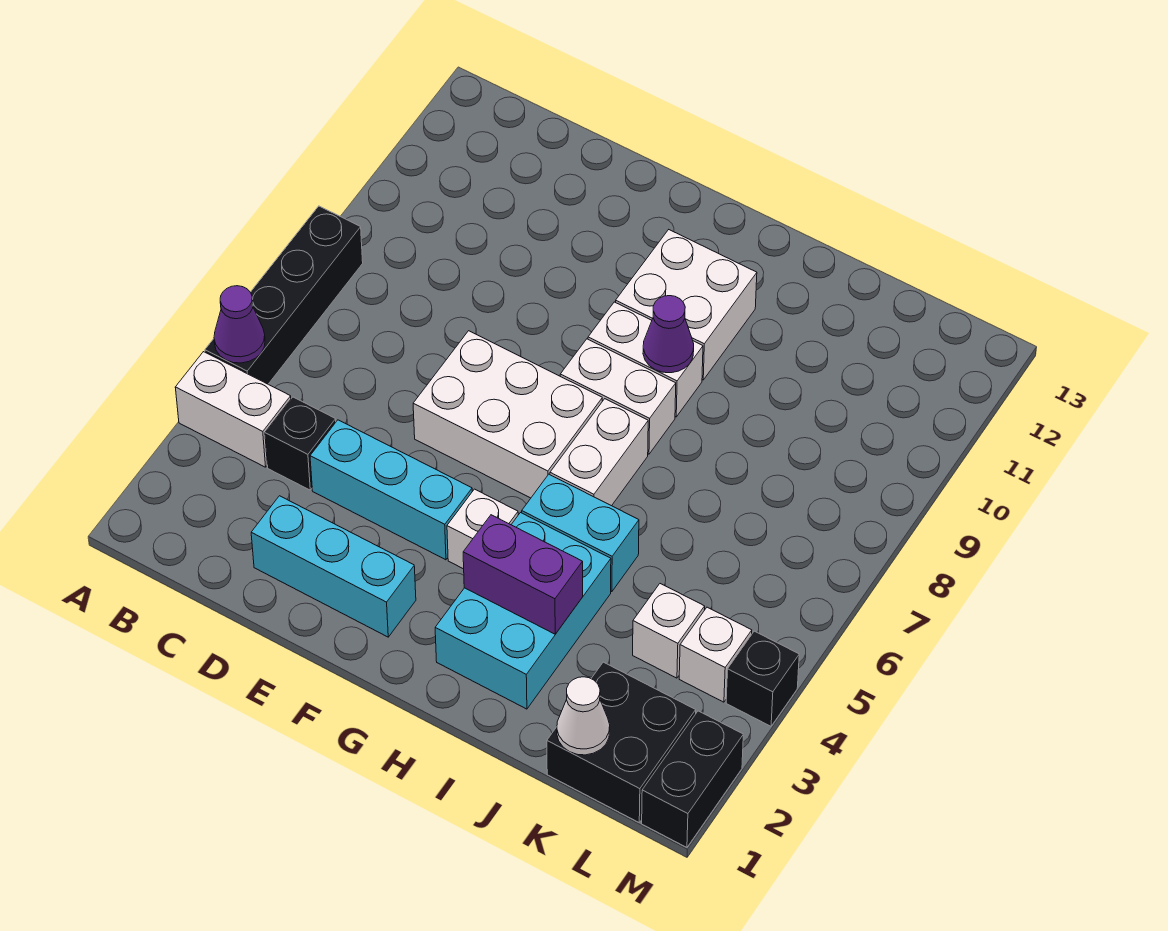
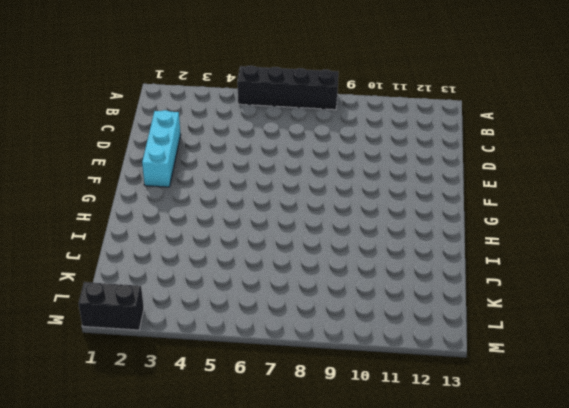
none -> white brick A4:B4 level 1
none -> black brick C4 level 1
none -> cyan brick D4:F4 level 1

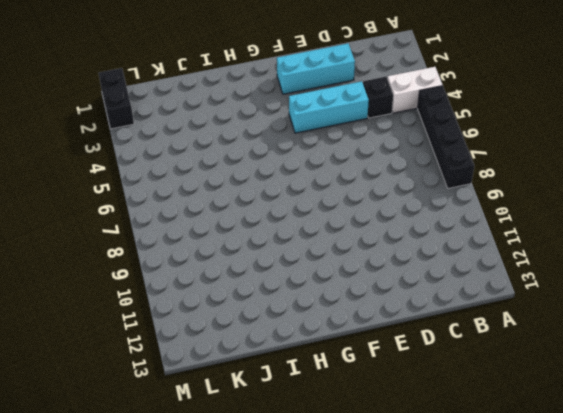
none -> white brick E6:G7 level 1
none -> white brick G4 level 1
none -> white brick G8:H8 level 1

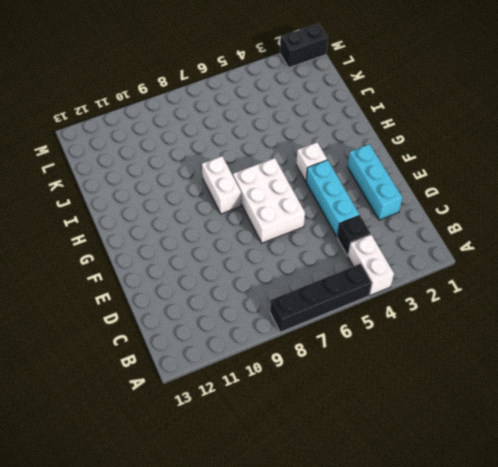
none -> white brick G9:H9 level 1
none -> white brick G10:H11 level 1
none -> cyan brick H2:I4 level 1

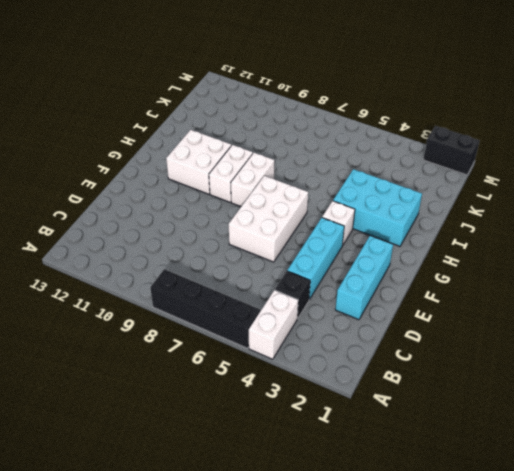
none -> cyan brick H5:I5 level 1
none -> white brick H6:H7 level 1
none -> black brick K1:L2 level 1

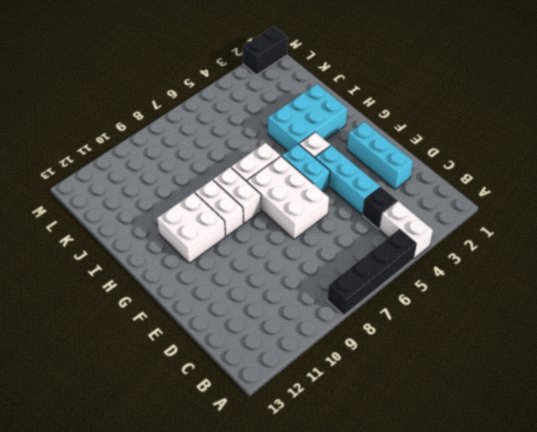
cyan brick F5:G5 level 1 -> cyan brick H5:I5 level 1
none -> black brick K1:L2 level 1
none -> white brick K4 level 1
none -> white brick L4 level 1

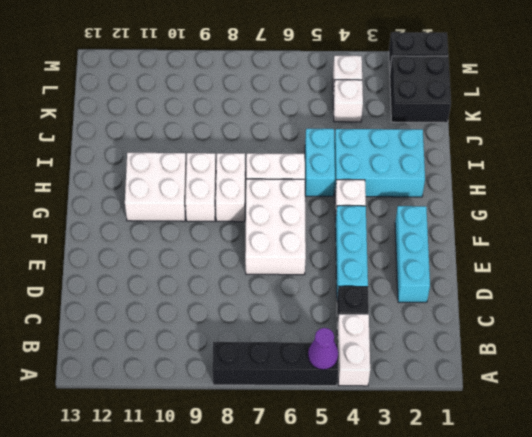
none -> black brick M4 level 1
none -> purple brick H3:I3 level 2
none -> purple cone H9 level 2

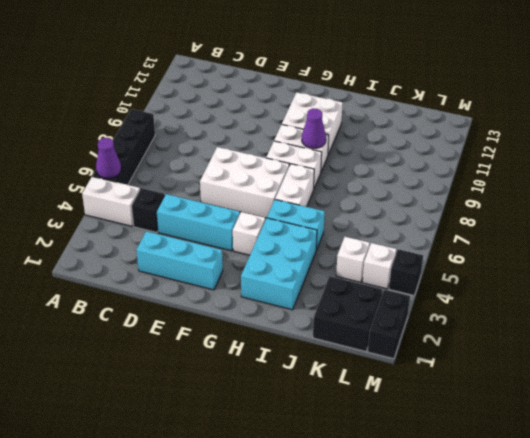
none -> purple brick H3:I3 level 2
none -> white cone K1 level 2

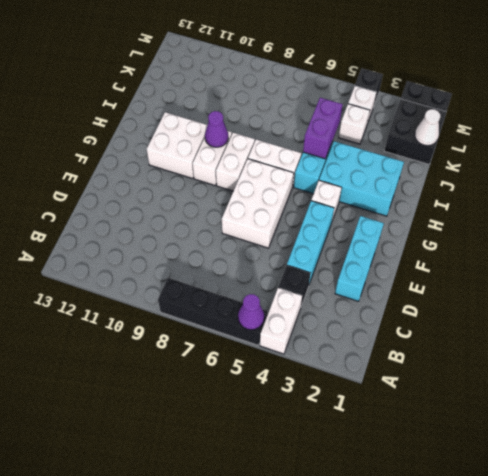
purple brick I5:J5 level 2 -> purple brick H3:I3 level 2

